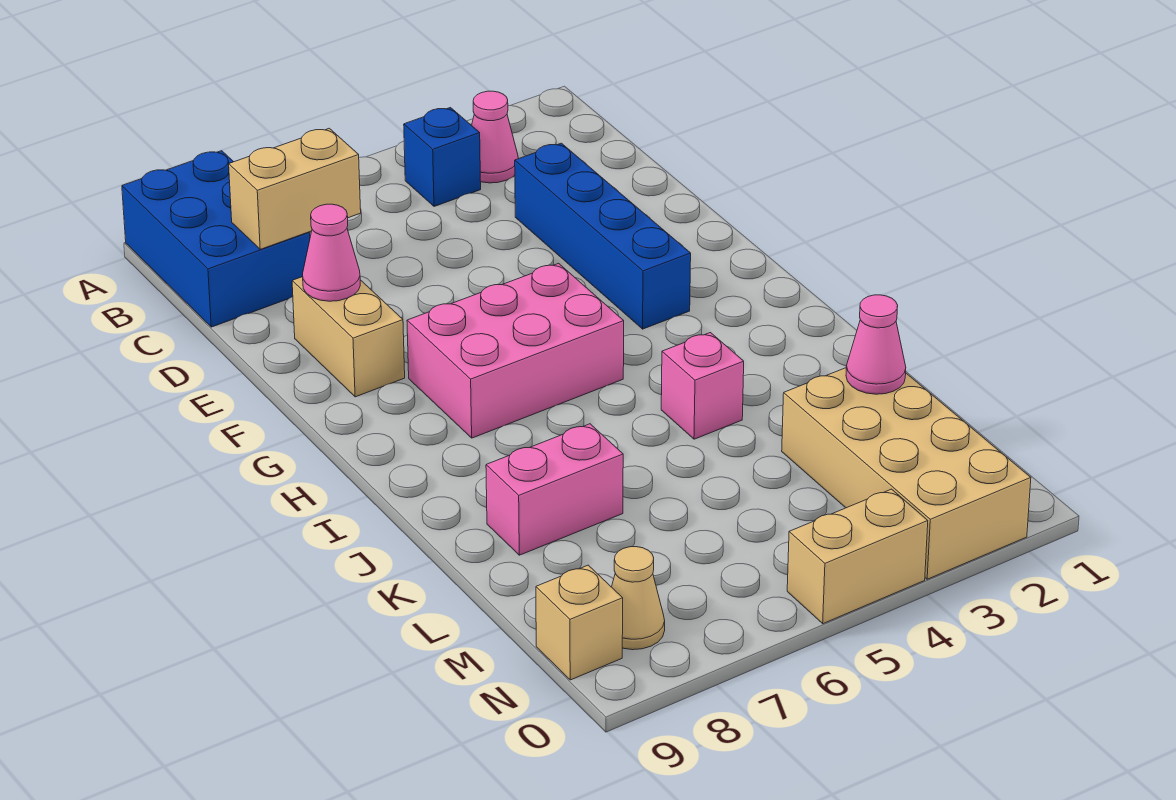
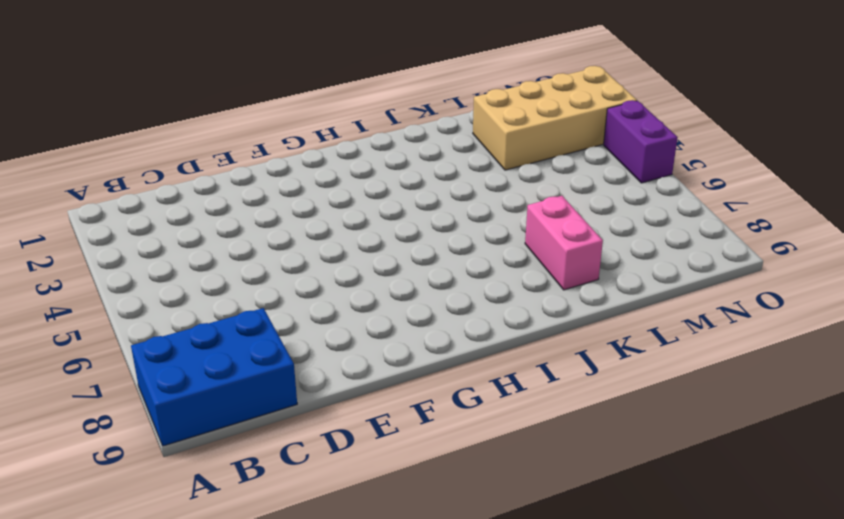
purple brick O4:O5 level 1 -> tan brick O4:O5 level 1
none -> pink cone B3 level 1
none -> blue brick B4 level 1
none -> blue brick D3:G3 level 1

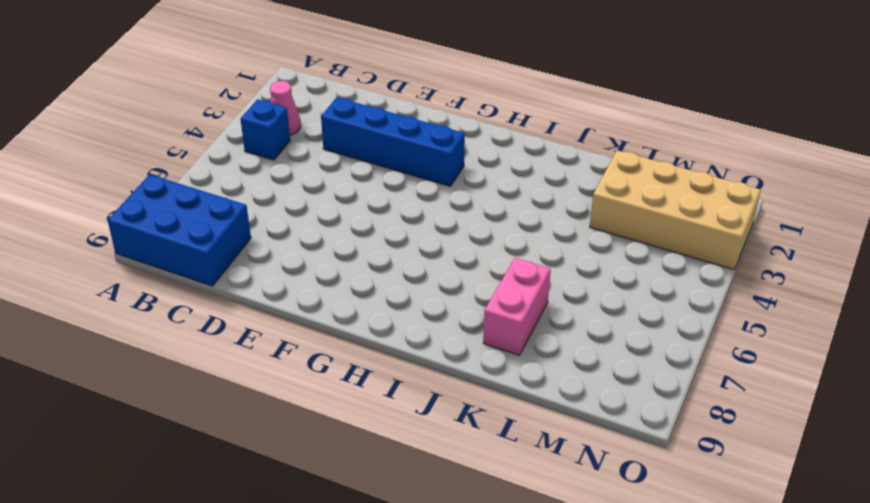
none -> tan brick E8:F8 level 1
none -> pink brick G5:H7 level 1
none -> pink brick J4 level 1

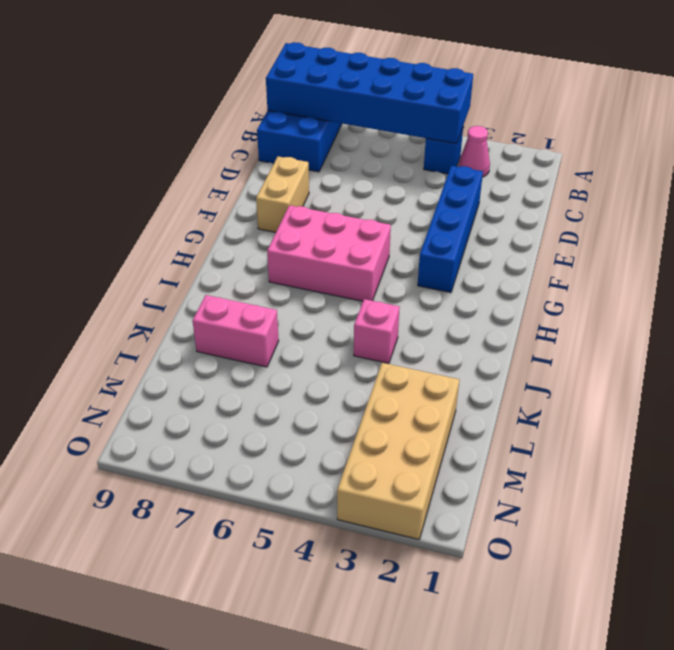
blue brick A4:B9 level 2 -> none
none -> tan cone N8 level 1
none -> tan brick N9 level 1
none -> tan brick O4:O5 level 1

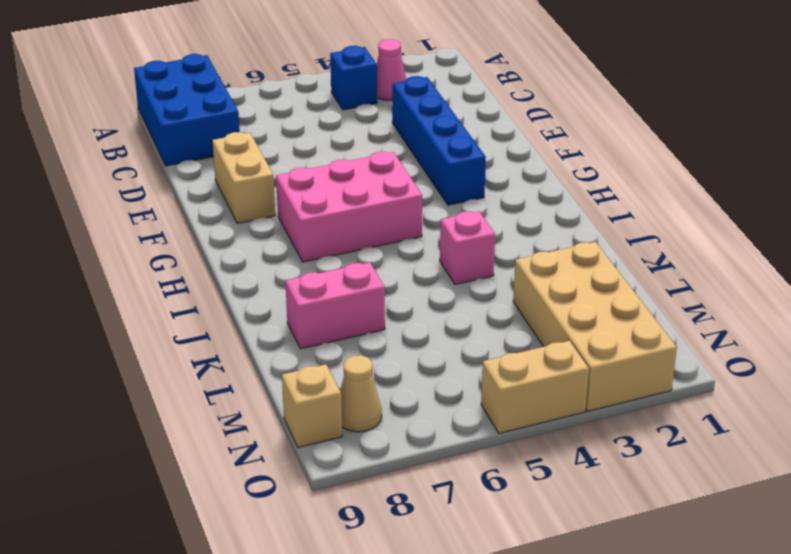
none -> tan brick C7:C8 level 2
none -> pink cone E8 level 2
none -> pink cone L2 level 2

